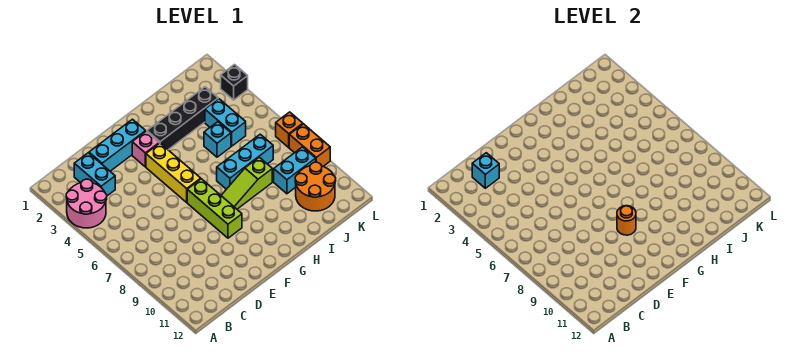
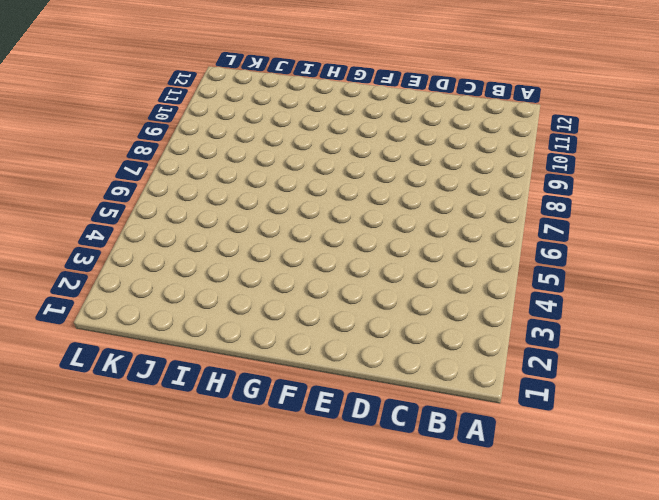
none -> pink round brick A3:B4 level 1
none -> cyan brick C2:C3 level 1
none -> cyan brick D2:F2 level 1

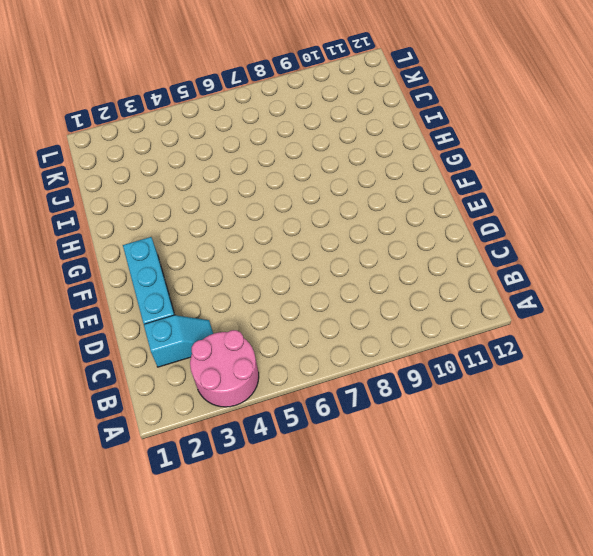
cyan slope C2:C3 level 1 top 2 -> cyan brick C2:C3 level 1
none -> pink brick F3 level 1
none -> yellow brick F4:F6 level 1
none -> lime brick F7:F9 level 1

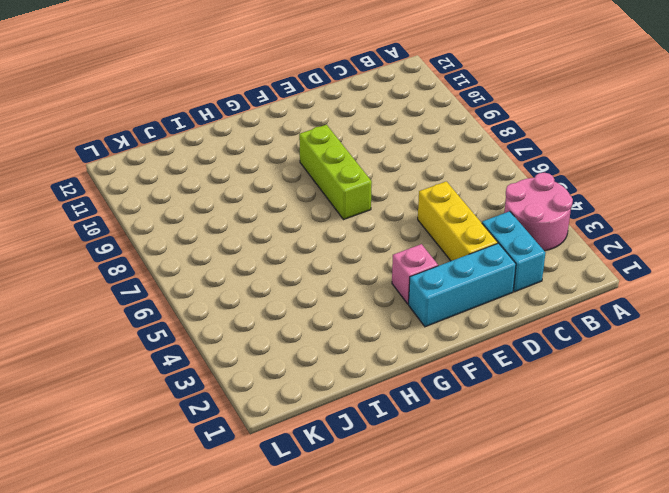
yellow brick D3:D5 level 1 -> yellow brick F4:F6 level 1
none -> black brick G3:J3 level 1
none -> lime slope G8:I8 level 1 top I
none -> cyan brick H7:J7 level 1

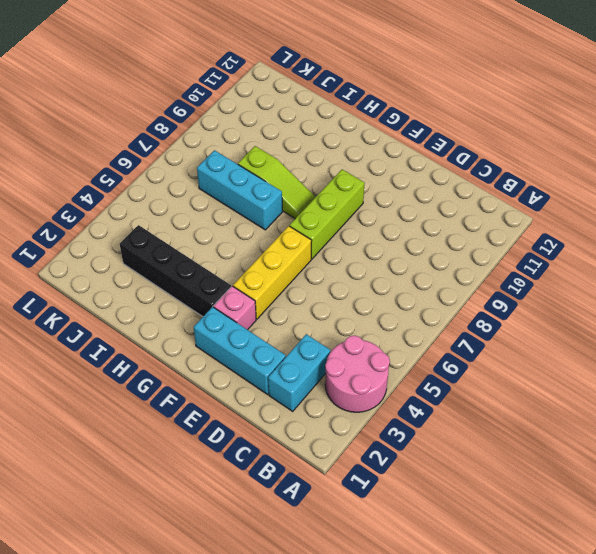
none -> cyan brick I5 level 1
none -> cyan brick J4:J5 level 1
none -> cyan brick J9:K9 level 1

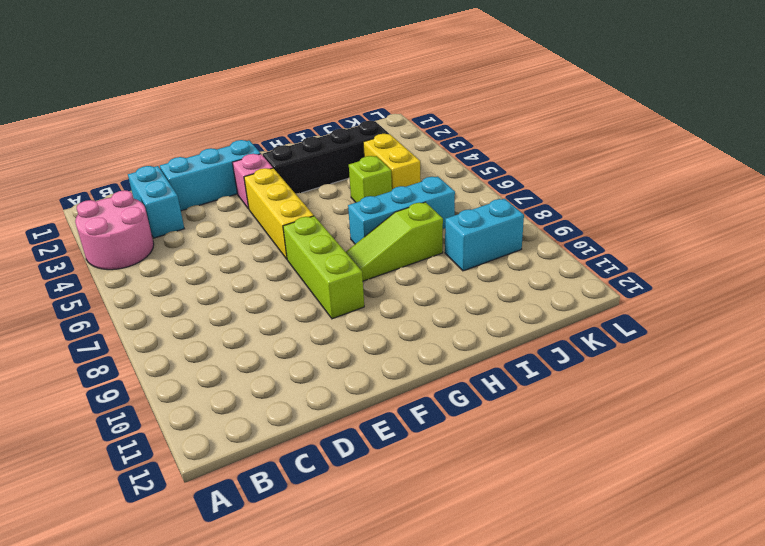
lime brick I5 level 1 -> cyan brick I5 level 1
yellow brick J4:J5 level 1 -> cyan brick J4:J5 level 1
none -> orange round brick J10:K11 level 1
none -> black brick L3 level 1
none -> orange brick L7 level 1

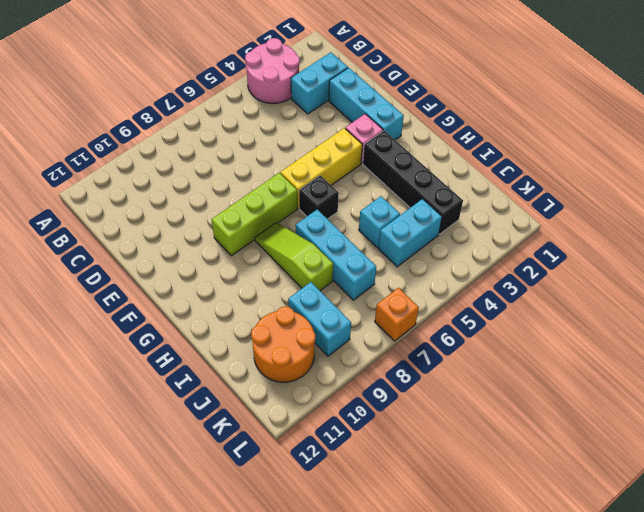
black brick G6 level 1 -> black brick L3 level 1
none -> orange brick L8:L9 level 1
none -> cyan brick C2 level 2
none -> orange round brick F9 level 2

